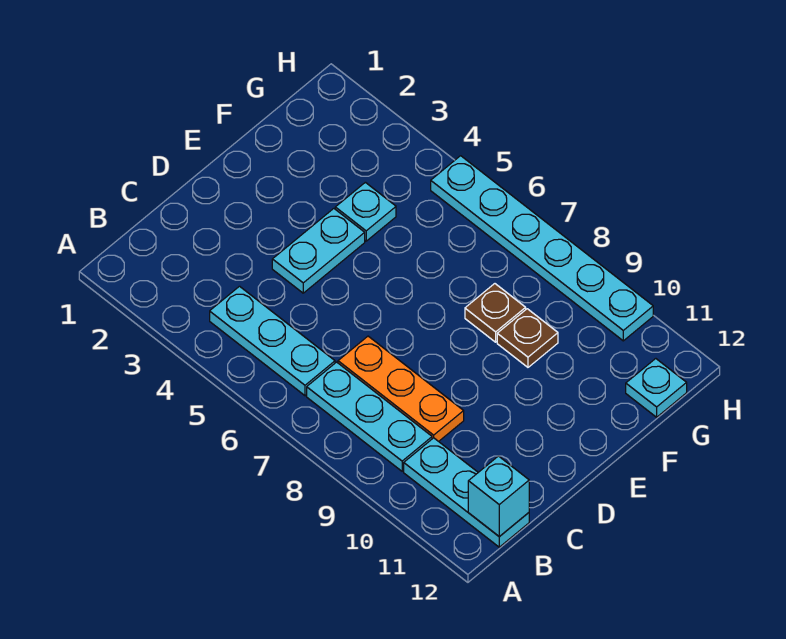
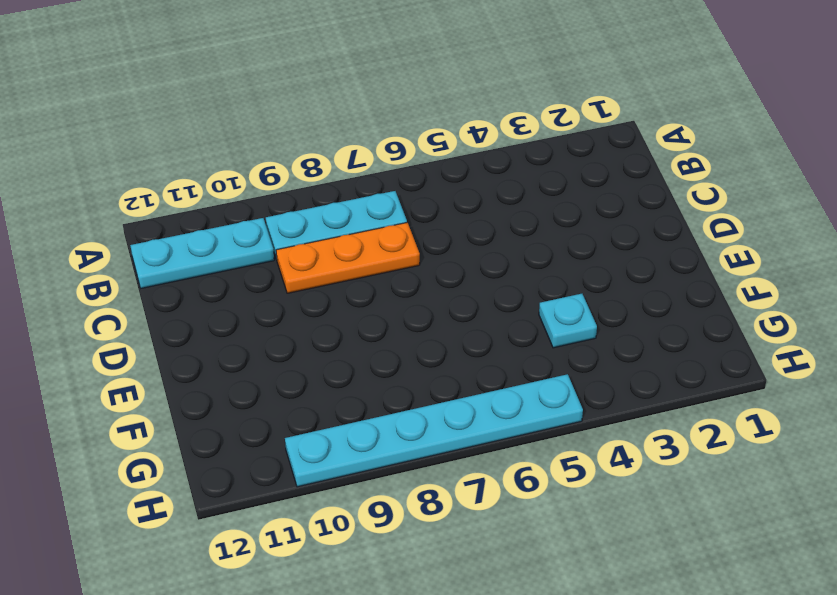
none -> cyan plate B4:B6 level 1
none -> cyan plate D4:E4 level 1

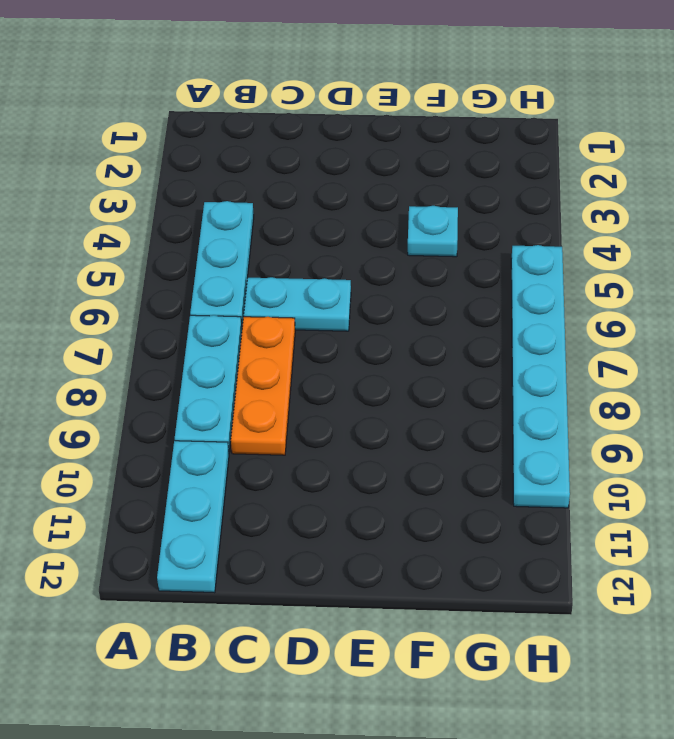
cyan plate C6:D6 level 1 -> cyan plate D4:E4 level 1
none -> brown plate F8 level 1
none -> brown plate F9 level 1

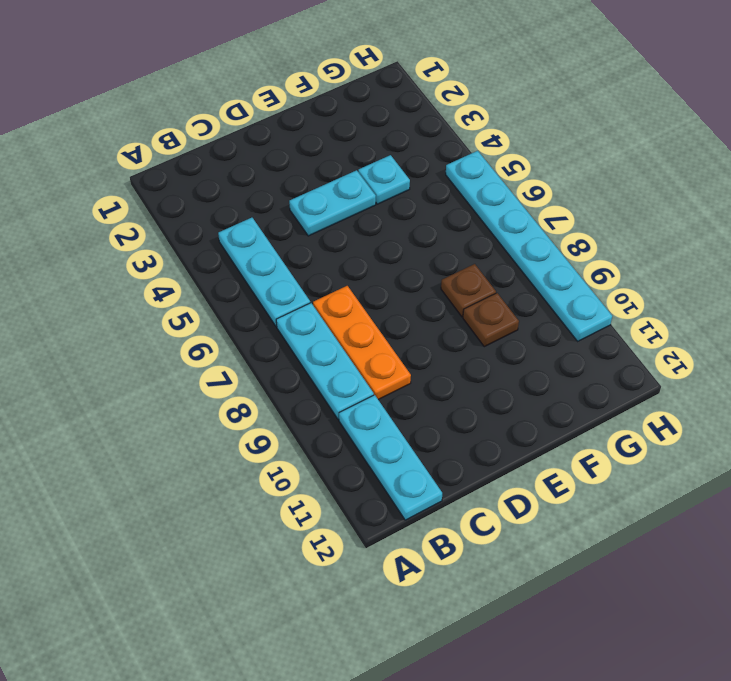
none -> cyan plate G12 level 1
none -> cyan brick B12 level 2

